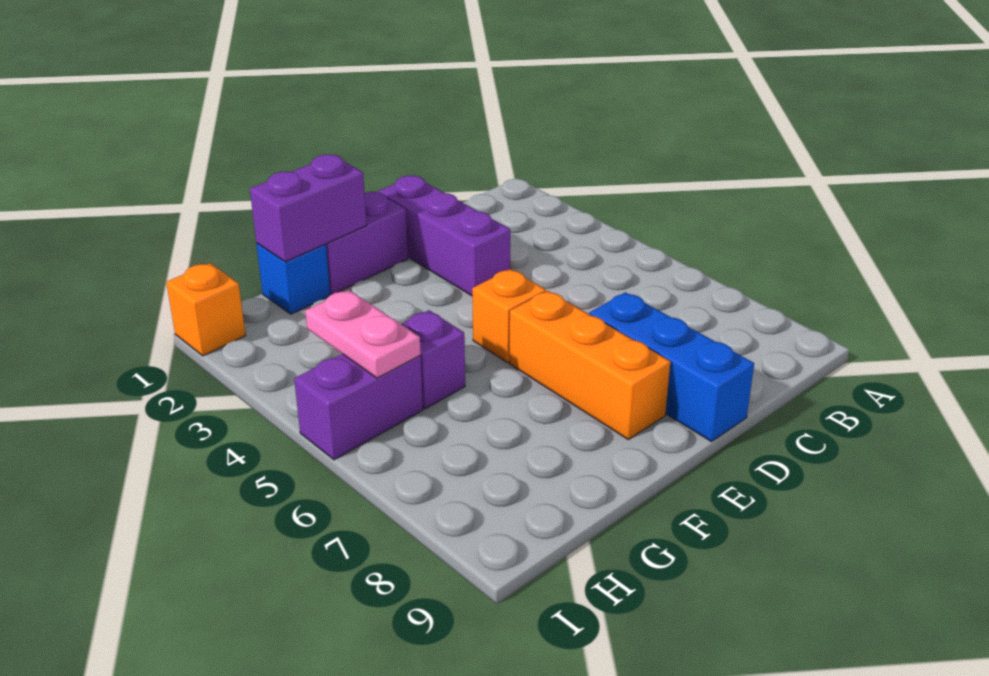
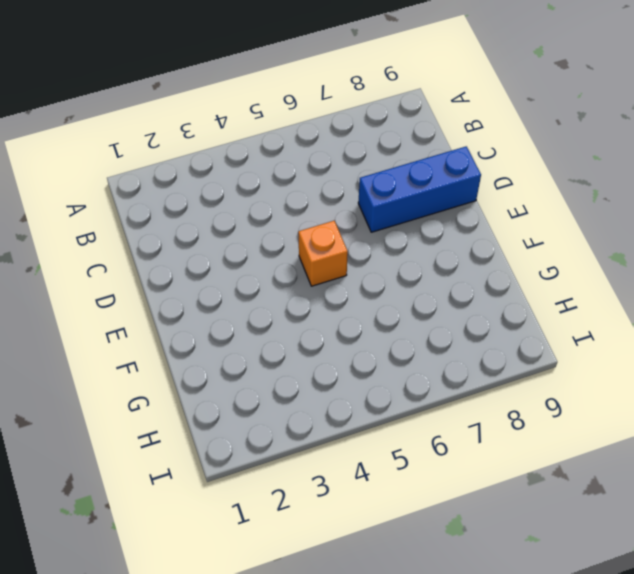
none -> purple brick D1:D3 level 1
none -> purple brick E1:F1 level 1

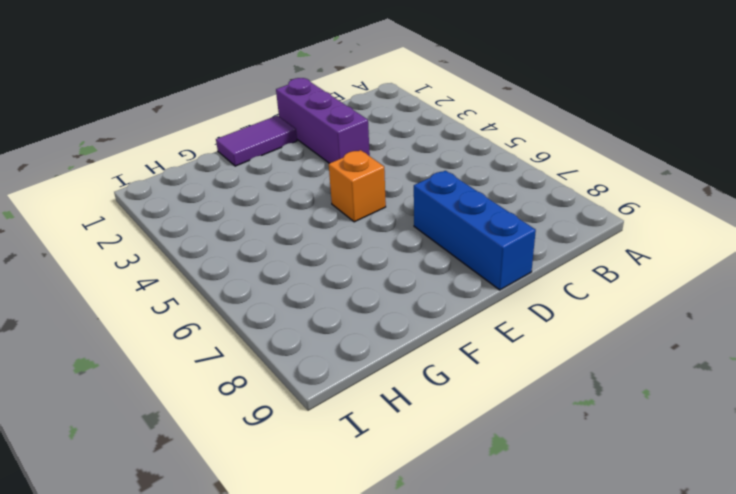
purple tile E1:F1 level 1 -> purple brick E1:F1 level 1
none -> orange brick E6:E8 level 1
none -> blue brick G1 level 1

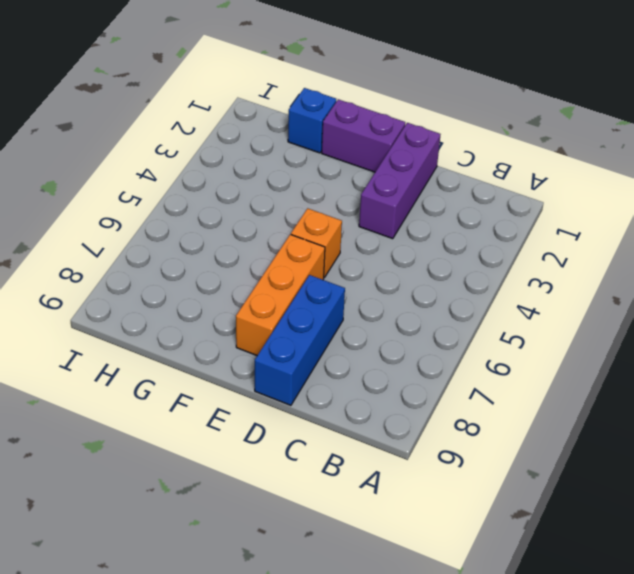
none -> purple brick G5 level 1
none -> purple brick H5:I5 level 1

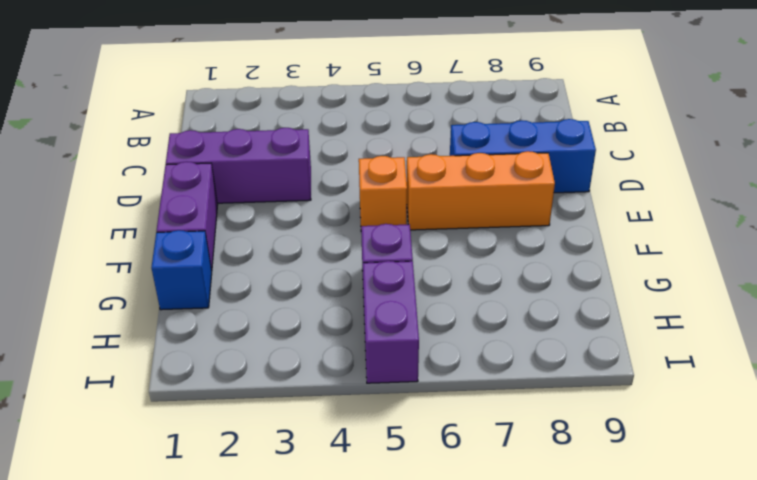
none -> orange brick I1 level 1
none -> purple brick F1:G1 level 2

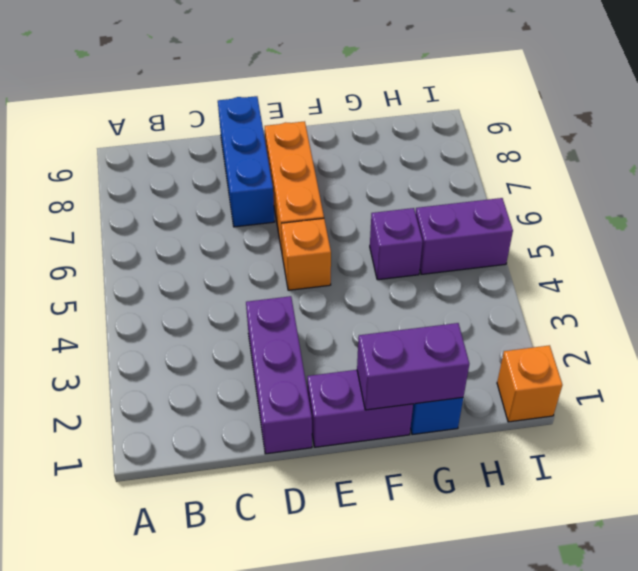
none -> pink plate H4:H5 level 2

